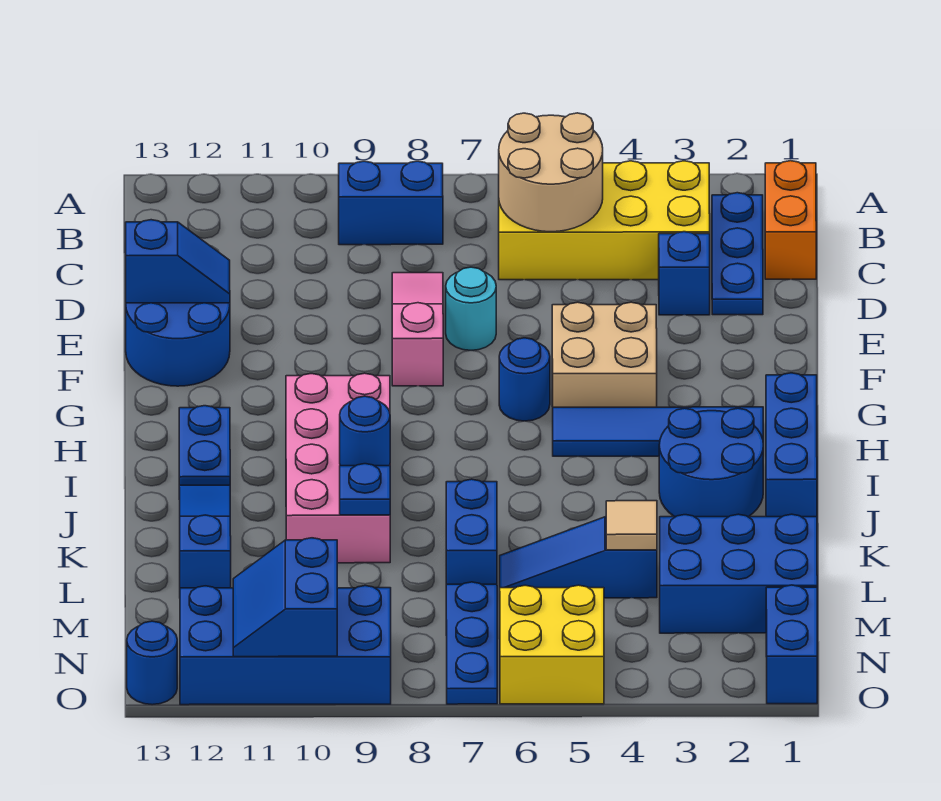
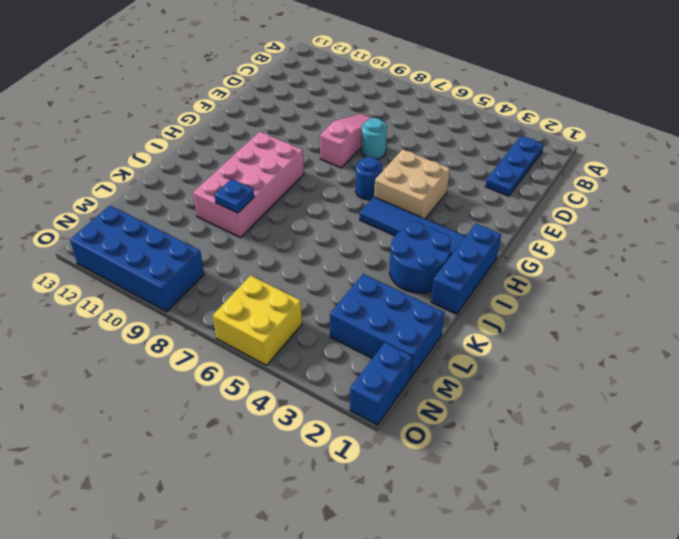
none -> orange brick B1:C1 level 1
none -> yellow brick B3:C6 level 1
none -> blue brick B8:B9 level 1
none -> blue brick D3 level 1

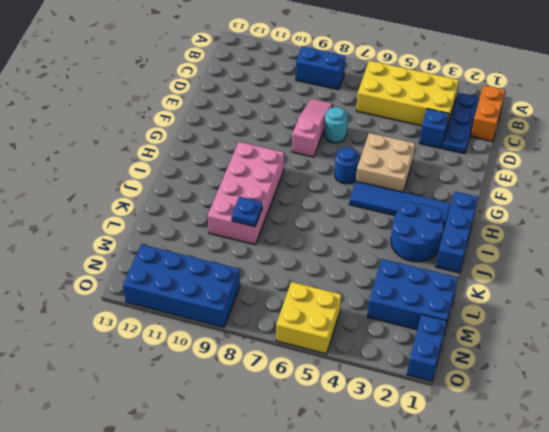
none -> blue round brick E12:F13 level 1
none -> blue plate H12:I12 level 1
none -> blue slope J12:L12 level 1 top L
none -> blue brick K7:L7 level 1

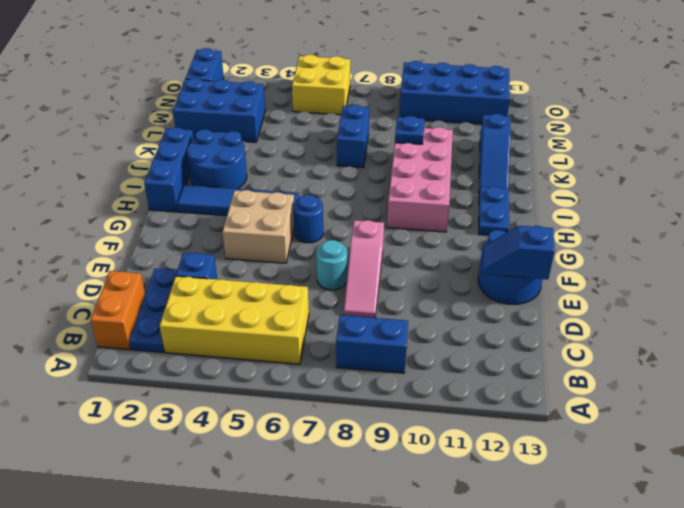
none -> blue slope L4:L6 level 1 top 4
none -> blue plate M7:O7 level 1
none -> blue round brick O13 level 1
none -> tan round brick B5:C6 level 2

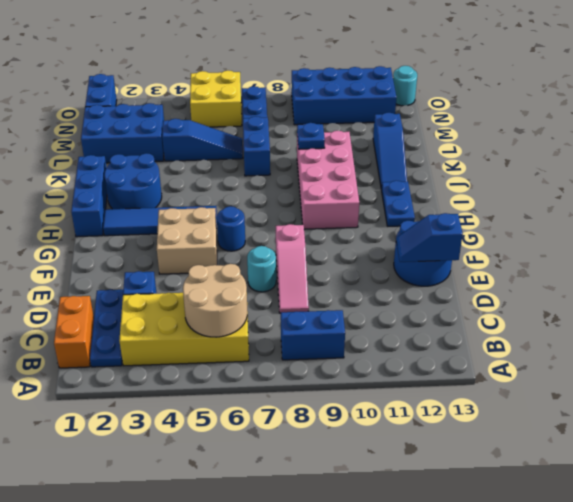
cyan round brick O13 level 1 -> blue round brick O13 level 1
none -> blue round brick J9 level 2
none -> tan tile L4 level 2
none -> blue slope N10:O11 level 2 top 10

